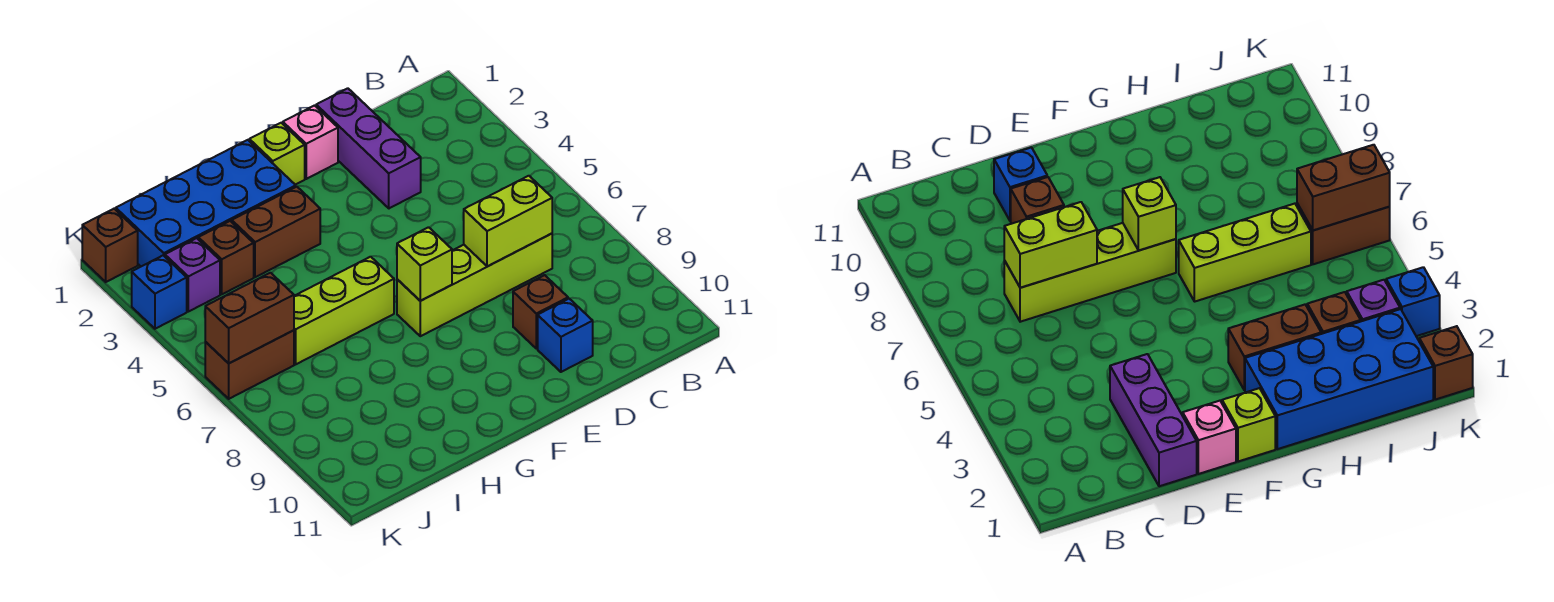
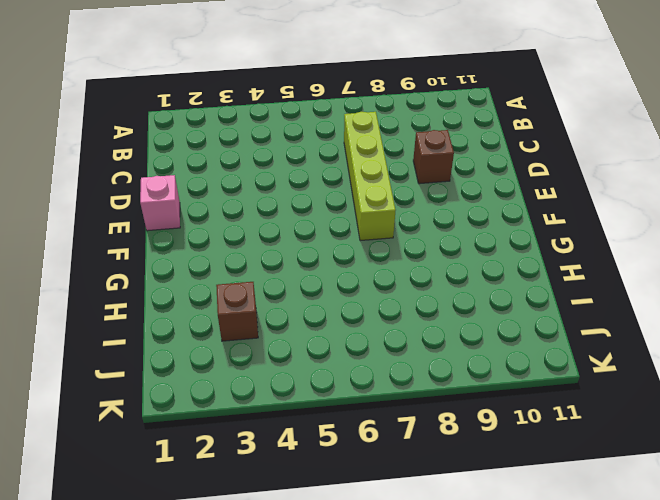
none -> purple brick D1:D3 level 1
none -> blue brick D10 level 1
none -> lime brick F1 level 1

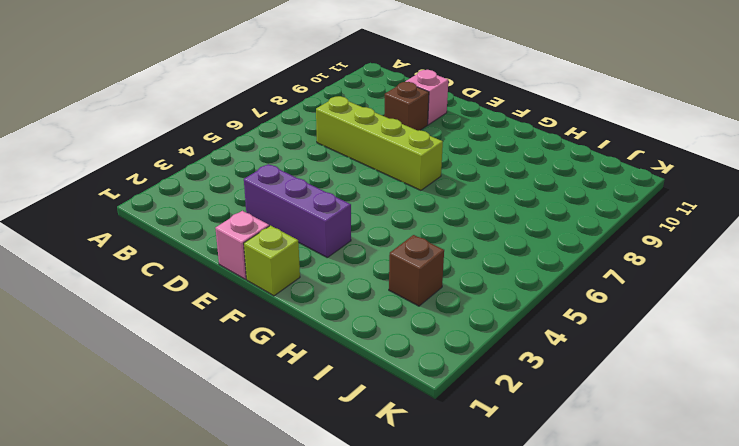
purple brick D3:F3 level 1 -> purple brick D1:D3 level 1
pink brick D10 level 1 -> blue brick D10 level 1
none -> blue brick G1:J2 level 1
none -> brown brick G3:H3 level 1
none -> lime brick G6:I6 level 1

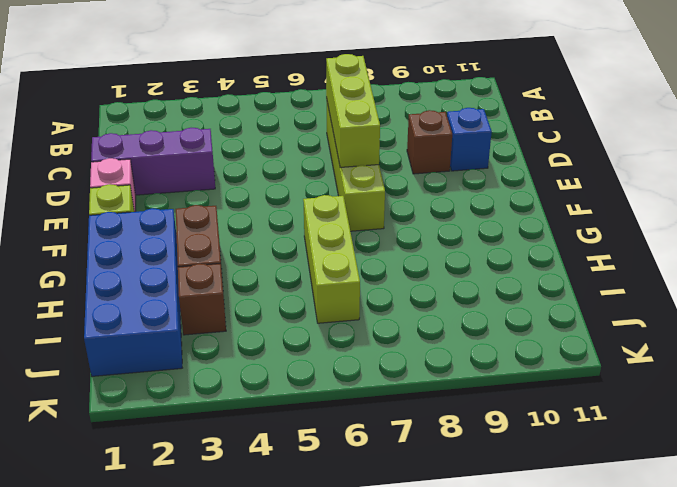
lime brick C7:E7 level 2 -> lime brick C7:D7 level 2
none -> purple brick J3 level 1
none -> brown brick J6:K6 level 1
none -> brown brick K1 level 1

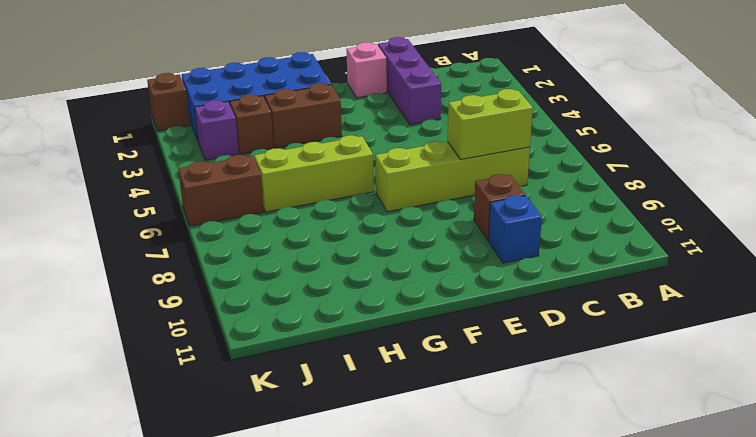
none -> lime brick F1 level 1
none -> blue brick K3 level 1
none -> lime brick F7 level 2

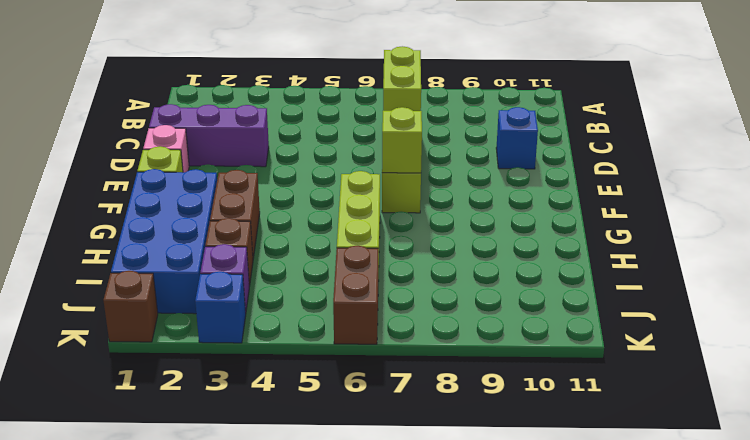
none -> brown brick D9 level 1
none -> brown brick J6:K6 level 2

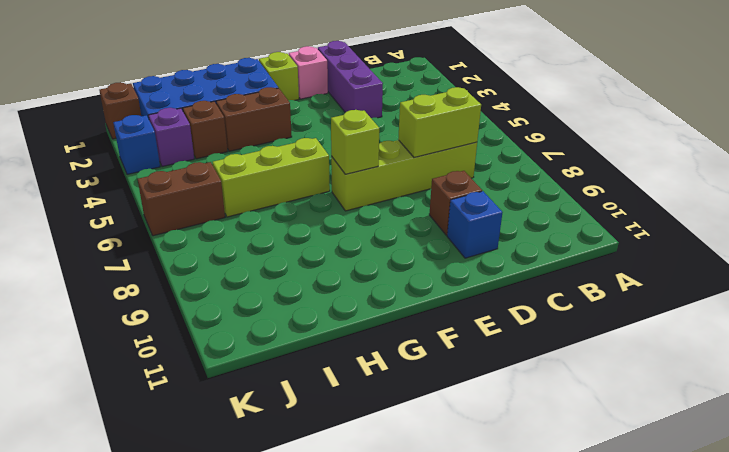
none -> brown brick J6:K6 level 2

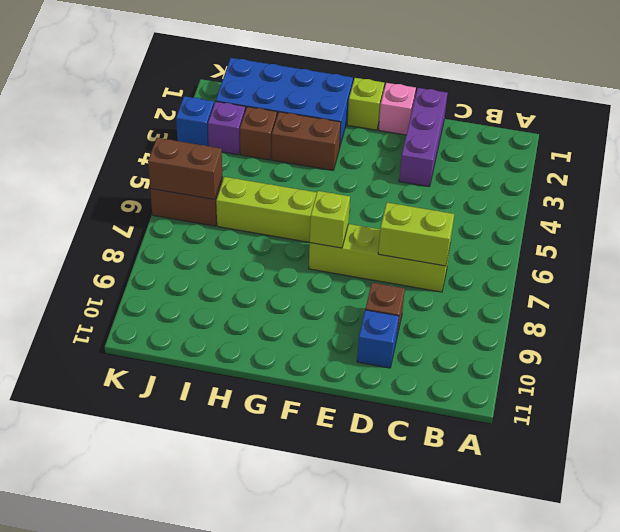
none -> brown brick K1 level 1

